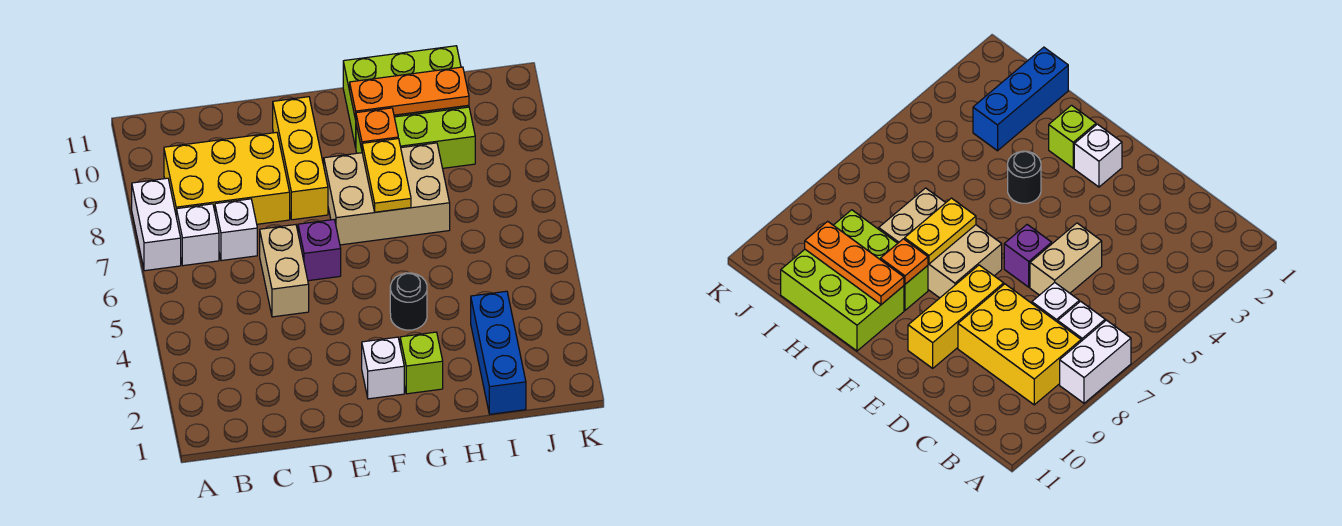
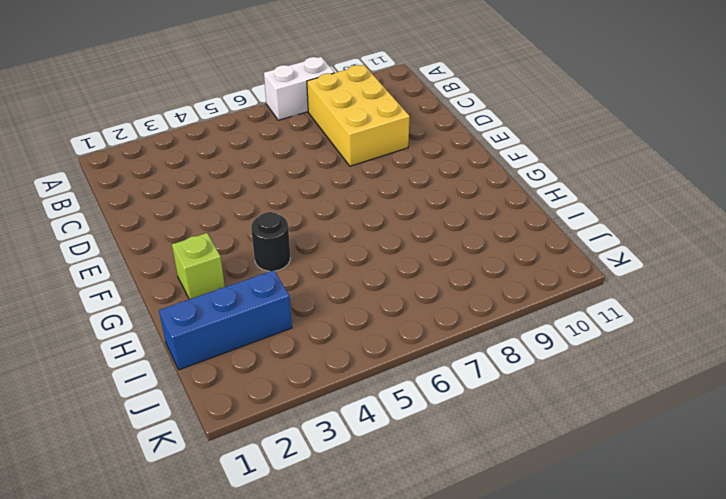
none -> white brick B7 level 1
none -> white brick C7 level 1
none -> tan brick D5:D6 level 1

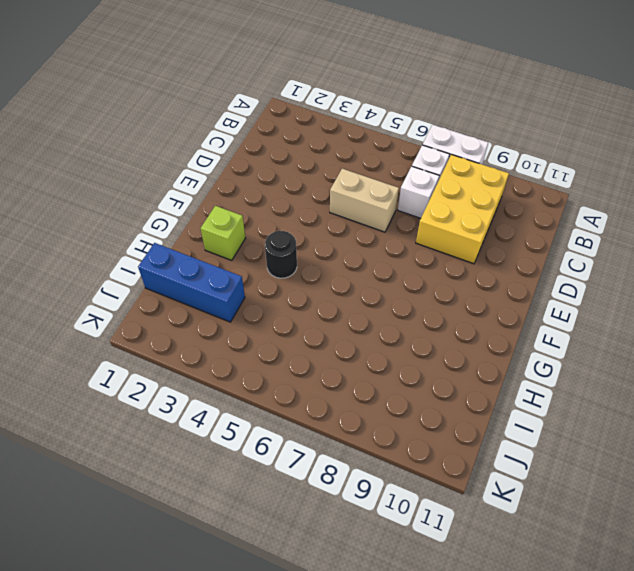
none -> purple brick E6 level 1
none -> yellow brick E8:E10 level 1
none -> white brick F2 level 1

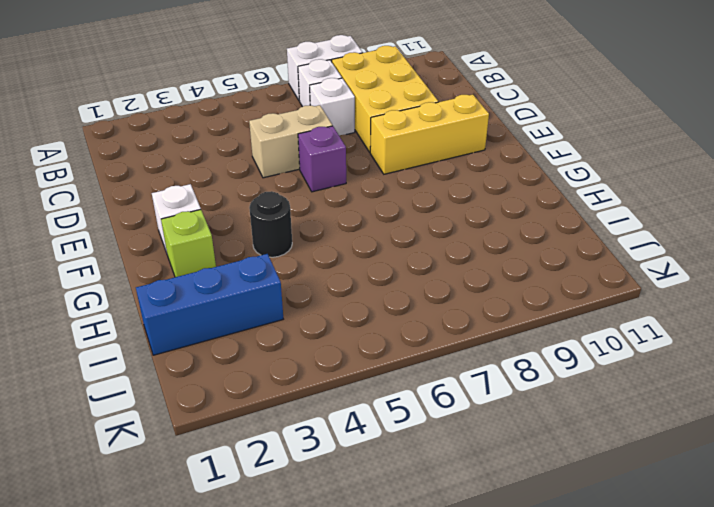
none -> tan brick F7:H8 level 1
none -> lime brick G9:I9 level 1
none -> lime brick G10:I11 level 1

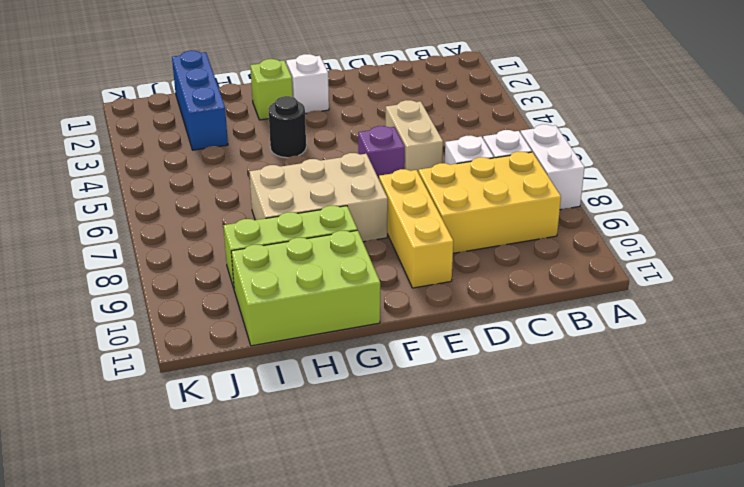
none -> yellow plate G7:G8 level 2
none -> orange plate G9 level 2
none -> orange plate G10:I10 level 2

